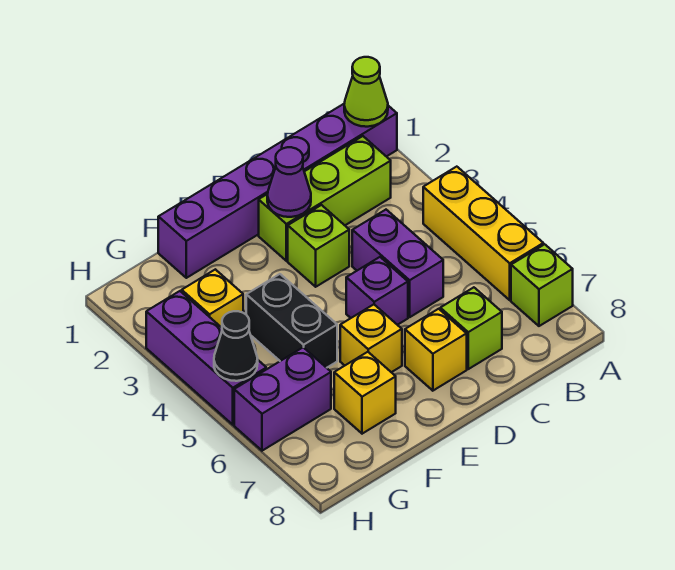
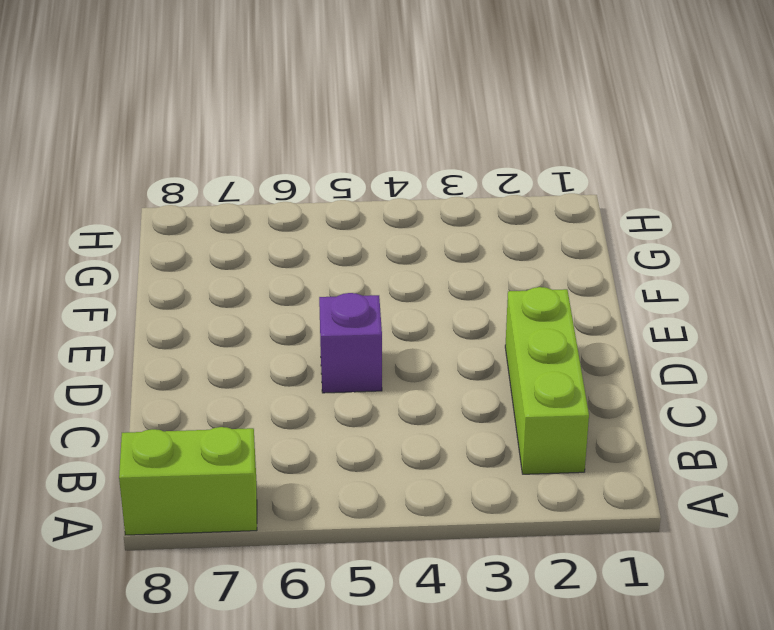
lime brick A7:A8 level 1 -> lime brick A7 level 1
none -> purple brick A1:F1 level 1
none -> yellow brick A4:A6 level 1
none -> purple brick C4:C5 level 1

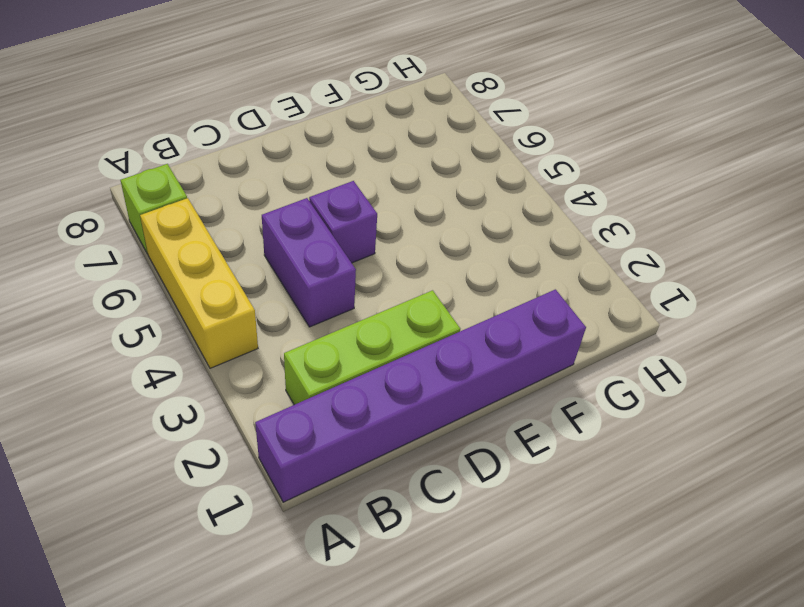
none -> lime brick C7 level 1
none -> lime brick D3 level 1
none -> yellow brick D7 level 1

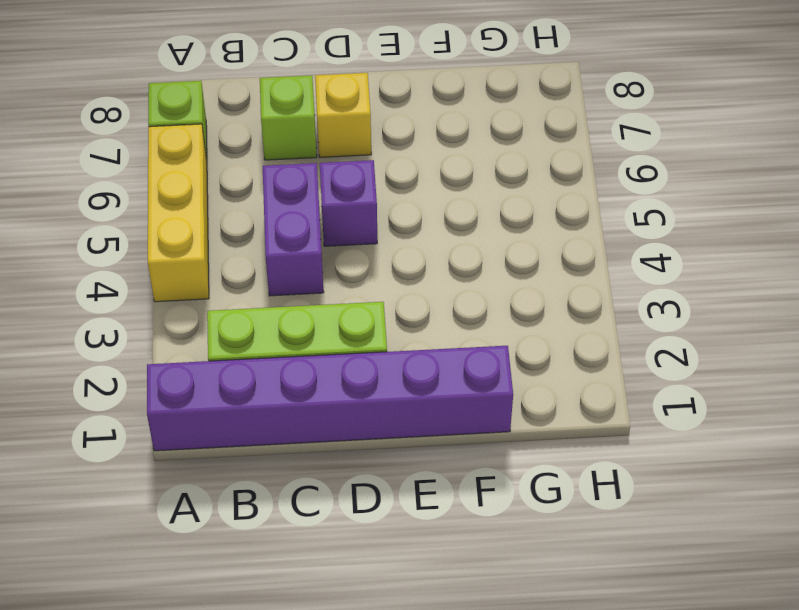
none -> lime brick D3 level 1
none -> yellow brick E6 level 1
none -> black brick F4:F5 level 1

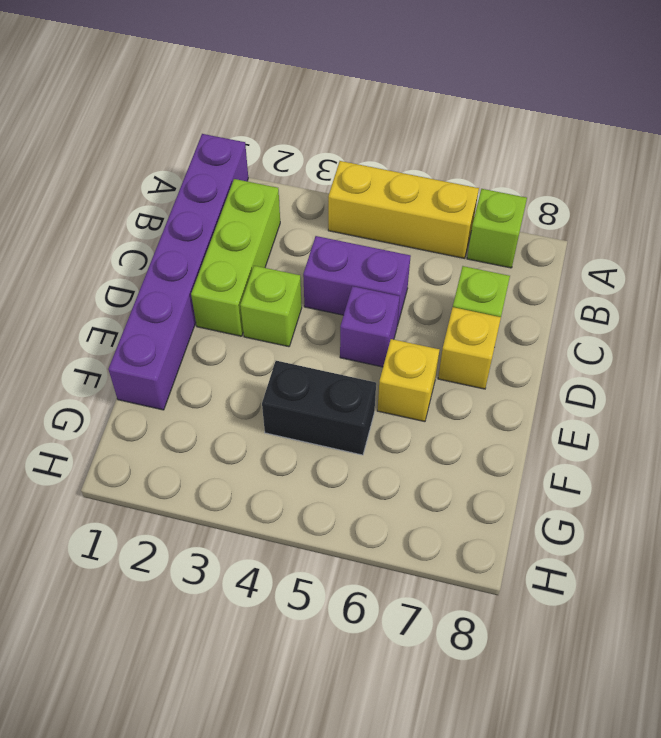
none -> yellow brick F7 level 1
none -> yellow brick G3 level 1
none -> purple brick G6:H6 level 1

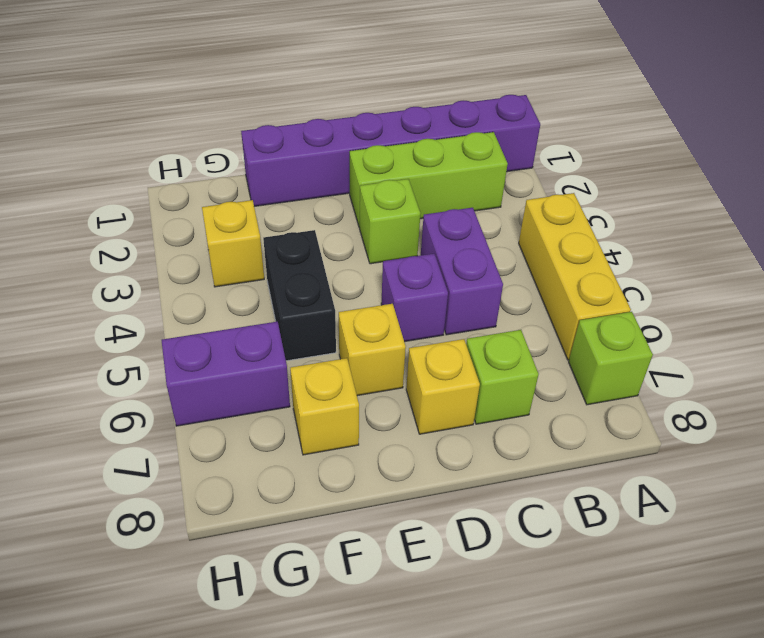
none -> purple brick H3:H5 level 1
none -> lime cone A1 level 2
none -> purple cone D2 level 2

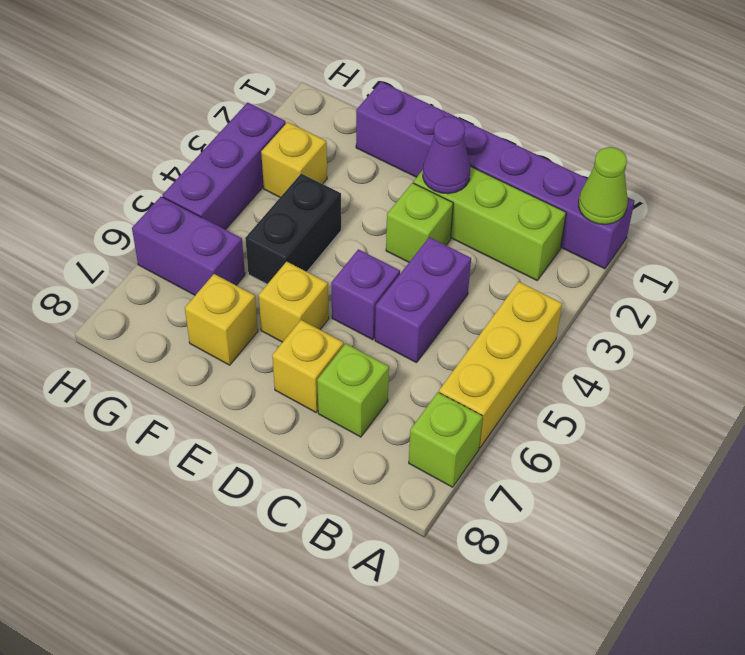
none -> black cone H5 level 2

